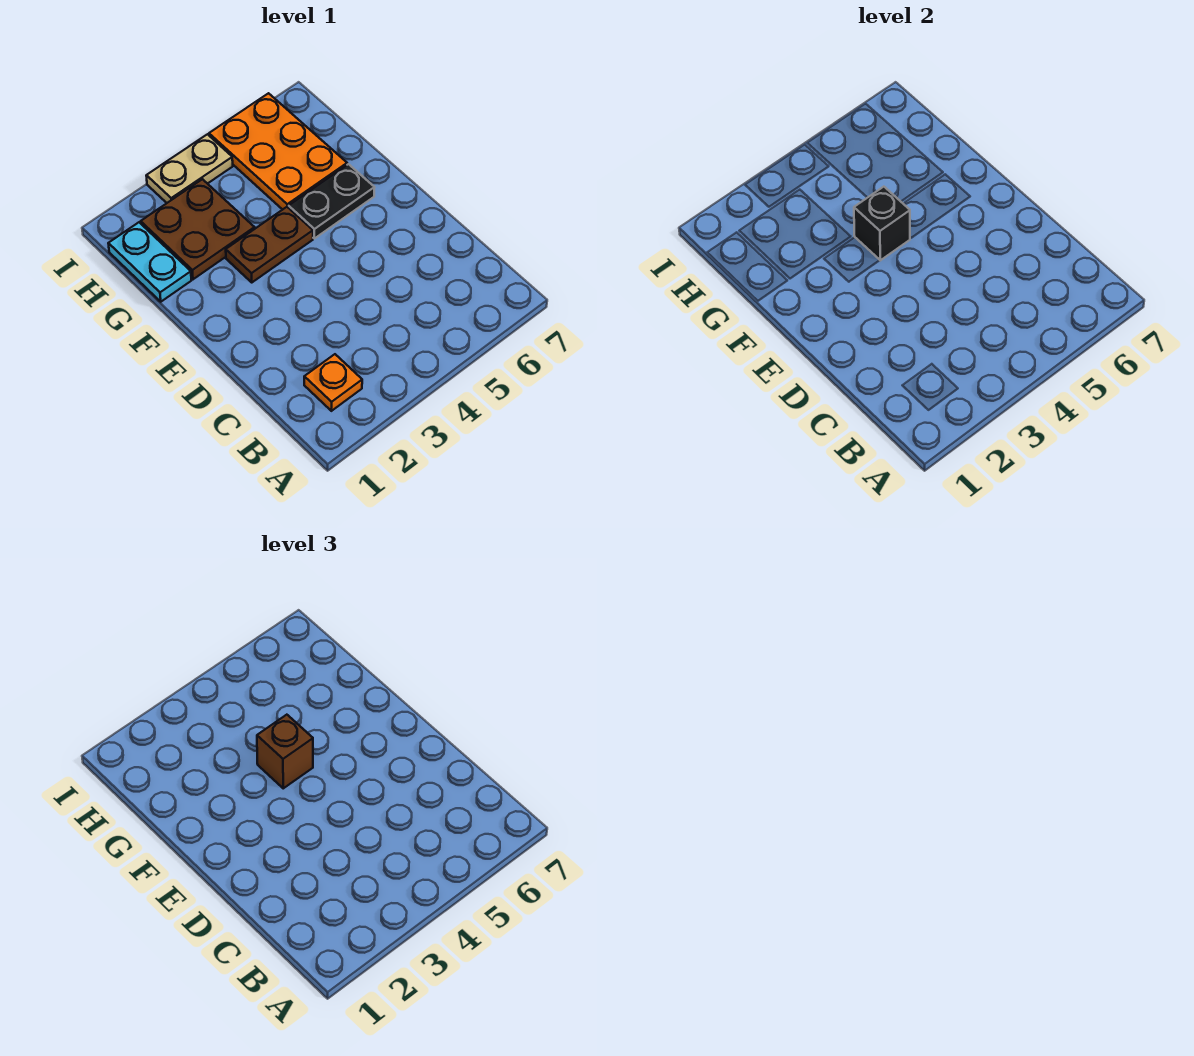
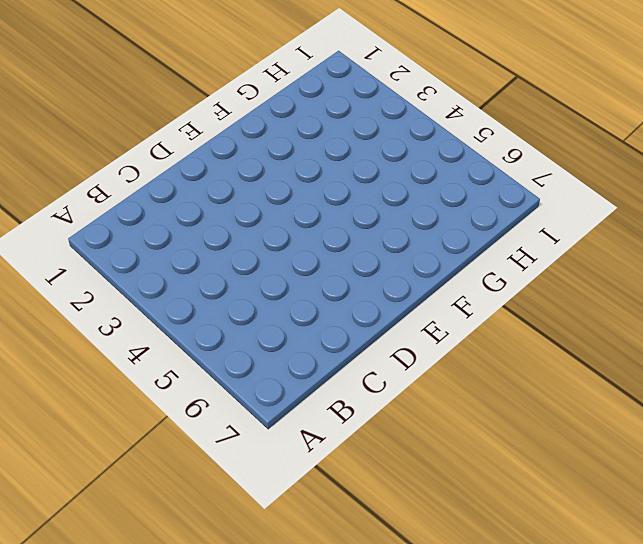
none -> orange plate B2 level 1
none -> brown plate F3:F4 level 1

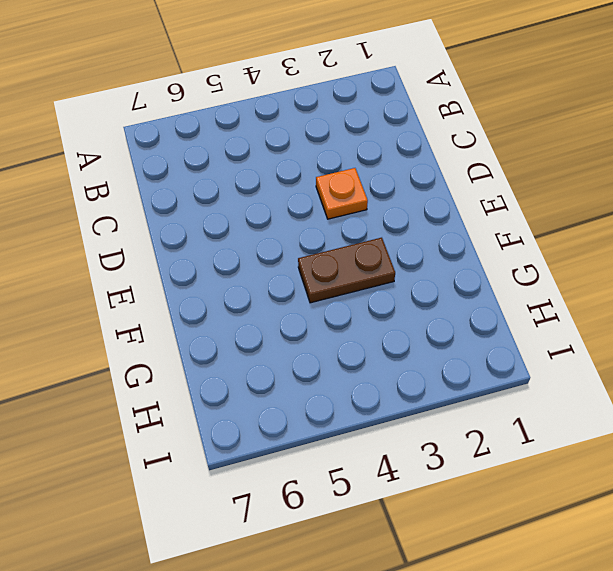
orange plate D3 level 1 -> orange plate B2 level 1
none -> black plate F5:F6 level 1
none -> cyan plate G1:H1 level 1

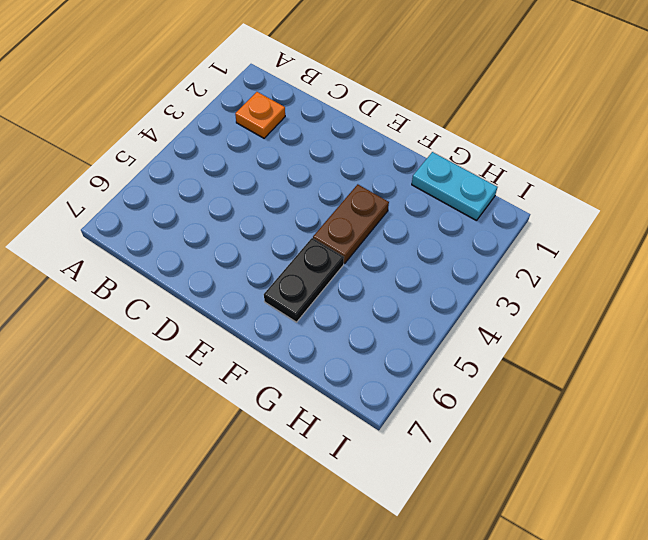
none -> brown plate G2:H3 level 1
none -> orange plate G5:I6 level 1

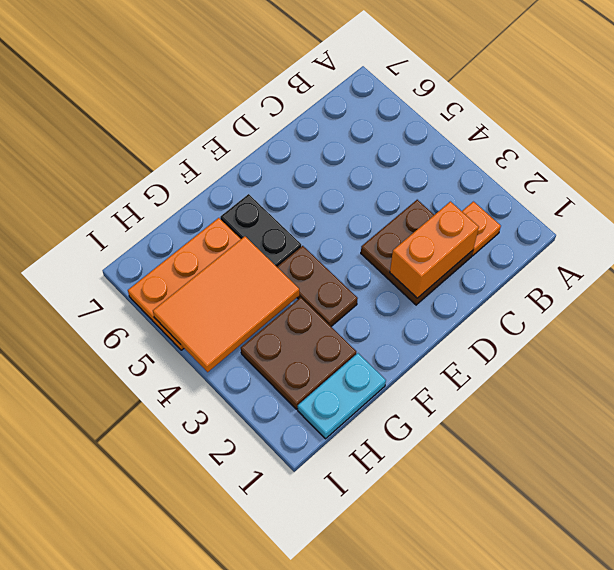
brown plate C2:D3 level 1 -> none
orange brick C2:D2 level 2 -> none
orange tile G4:I5 level 2 -> none
none -> tan plate I3:I4 level 1
none -> black brick F4 level 2

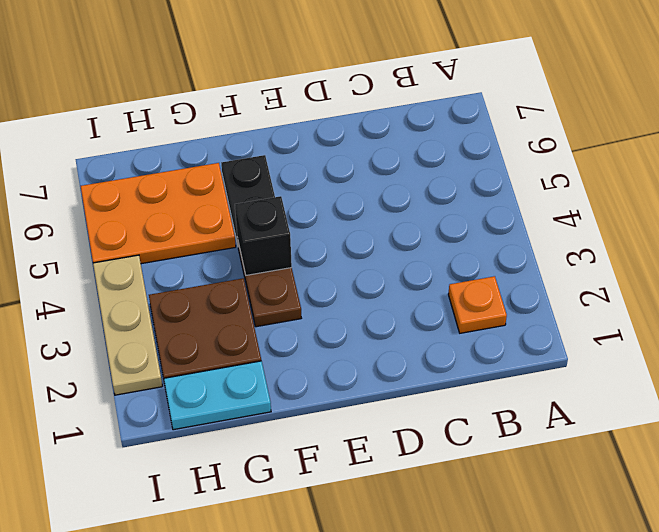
tan plate I2:I4 level 1 -> tan plate I3:I4 level 1
none -> brown brick F4 level 3

